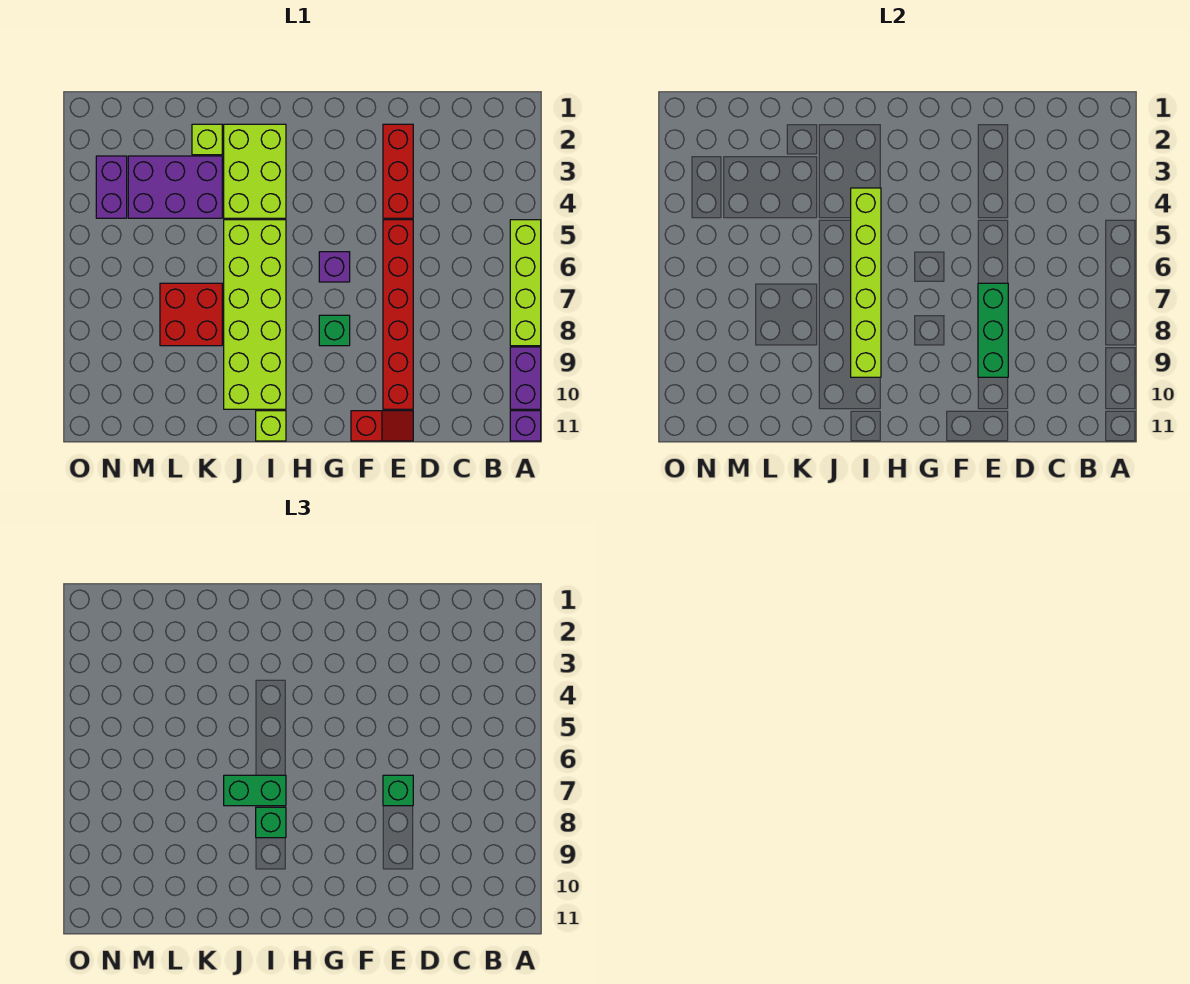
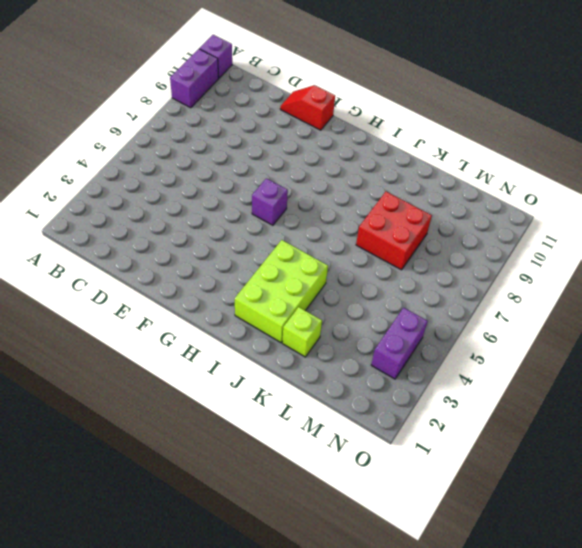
none -> lime brick A5:A8 level 1
none -> red brick E2:E4 level 1
none -> red brick E5:E10 level 1

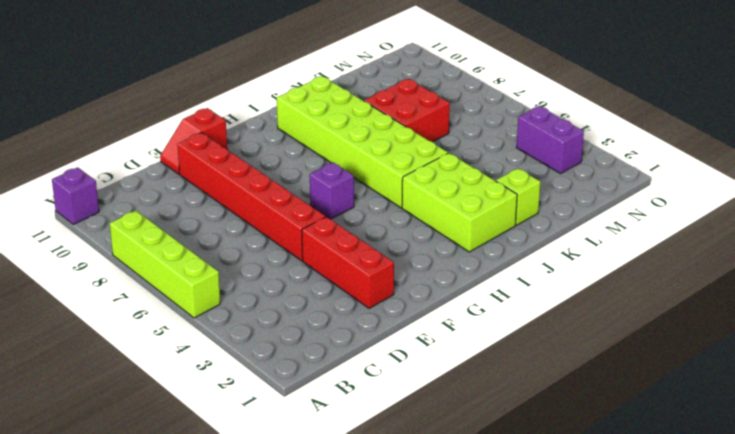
none -> purple brick A9:A10 level 1
none -> green brick G8 level 1
none -> lime brick I11 level 1

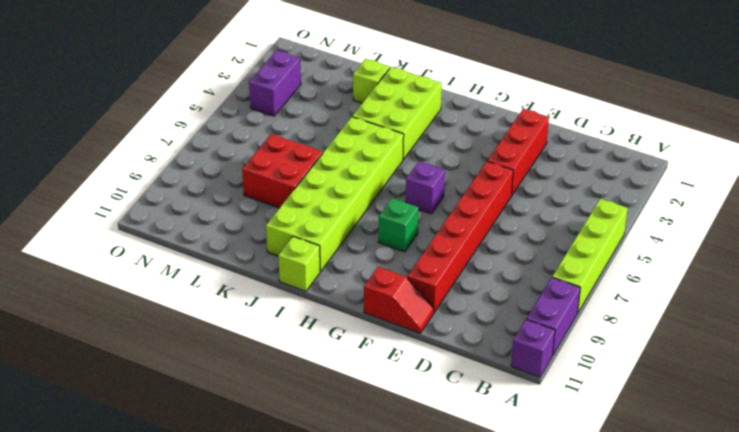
none -> purple brick K3:M4 level 1
none -> green brick E7:E9 level 2
none -> lime brick I4:I9 level 2

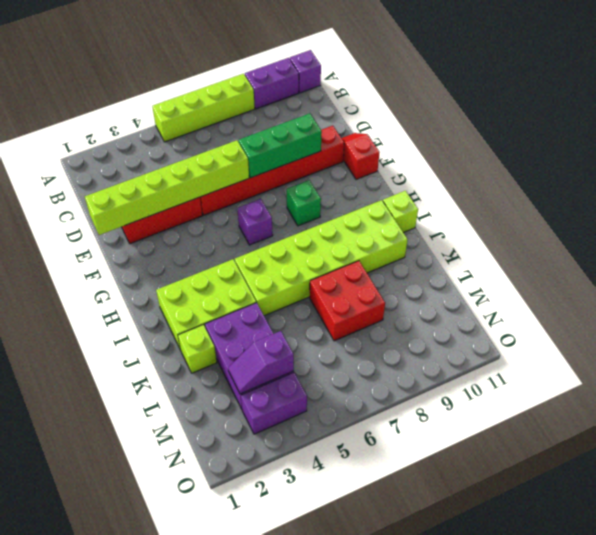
lime brick E1:E6 level 2 -> lime brick I4:I9 level 2
purple slope M3:M4 level 2 top 4 -> none
none -> green brick E7 level 3
none -> green brick I7:J7 level 3
none -> green brick I8 level 3

